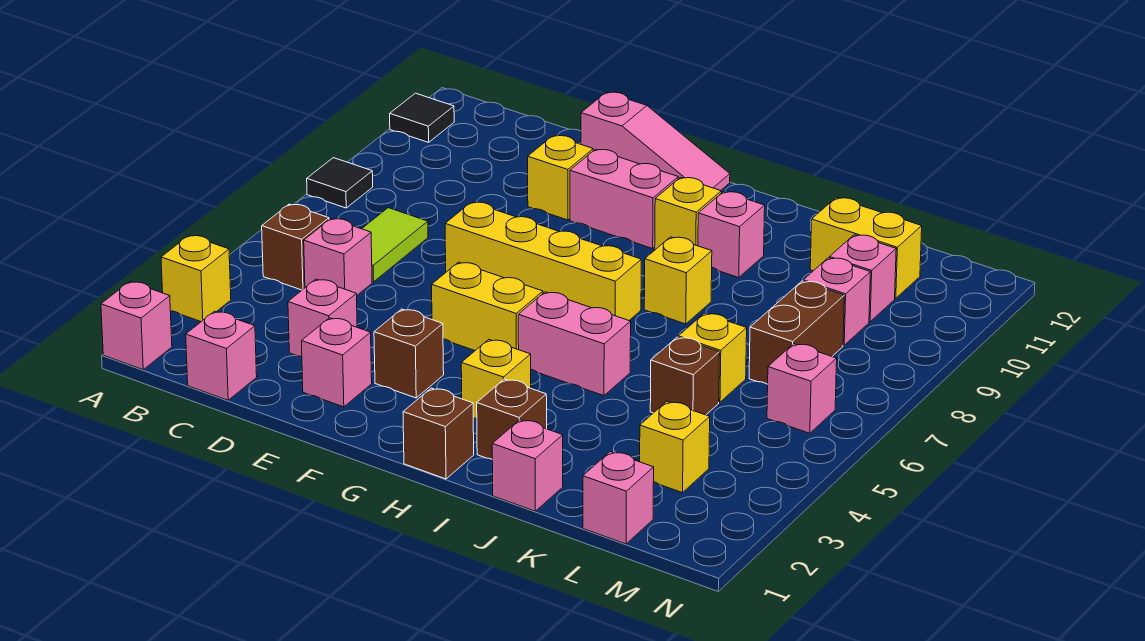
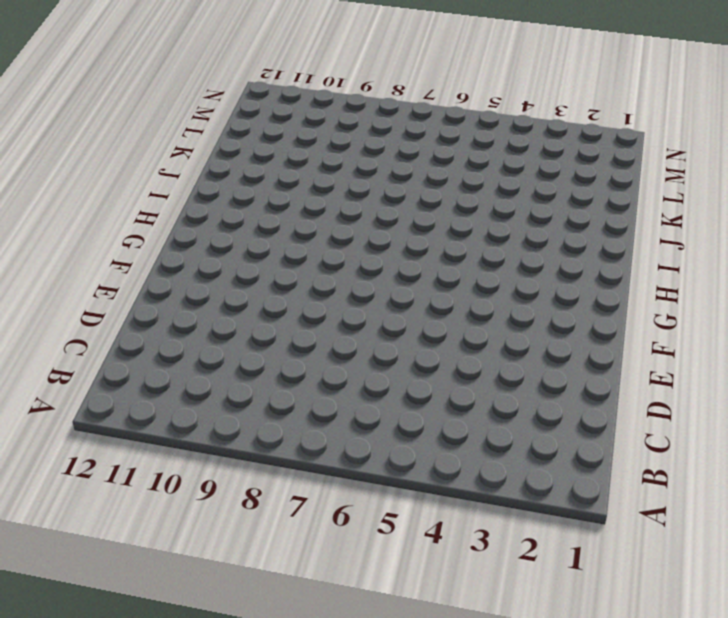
none -> pink brick A1 level 1
none -> yellow brick A3 level 1
none -> black tile A8 level 1
none -> black tile A11 level 1

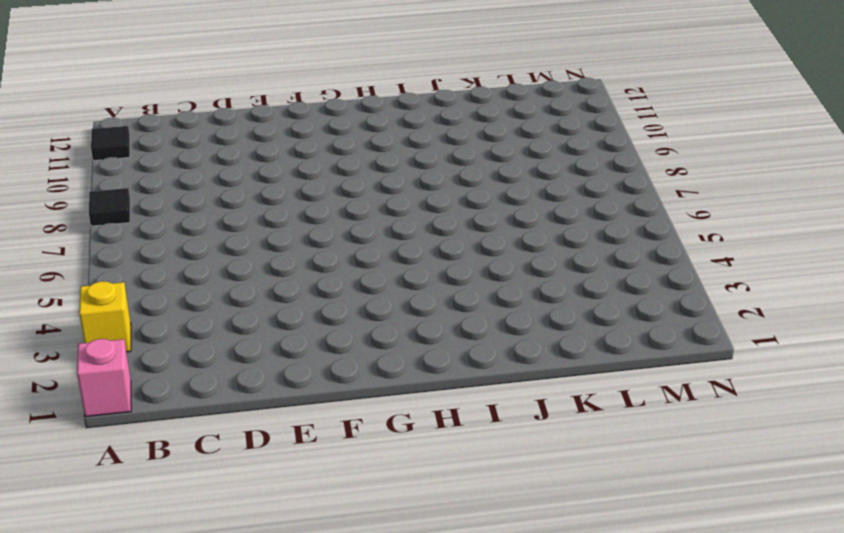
none -> brown brick B5 level 1
none -> pink brick C1 level 1
none -> pink brick C5 level 1
none -> lime tile C6:C7 level 1

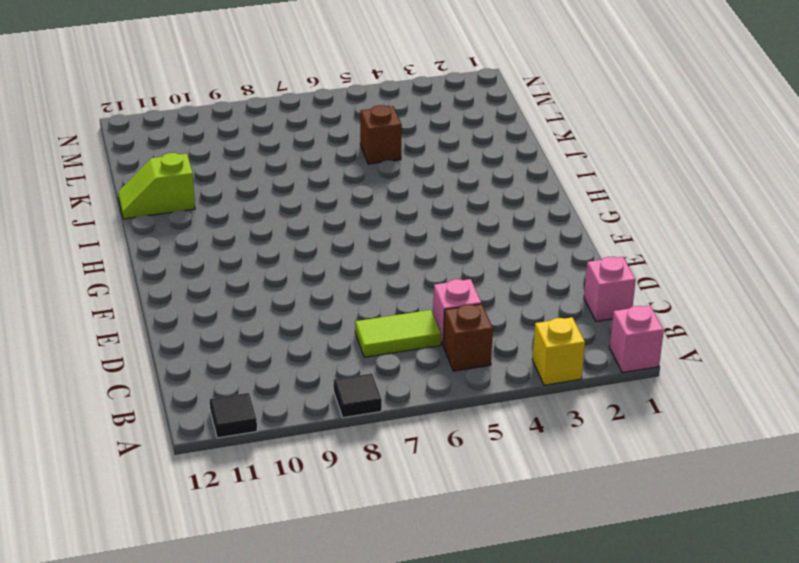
lime slope J11:J12 level 1 top 11 -> none
none -> pink brick D3 level 1
none -> pink brick E2 level 1
none -> yellow brick E7:H7 level 1
none -> yellow brick E10 level 1

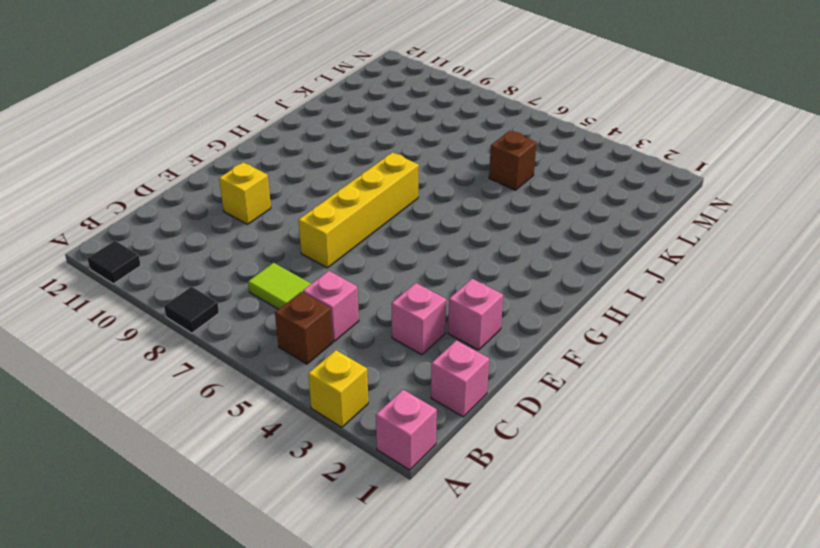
none -> pink slope E12:G12 level 1 top E
none -> brown brick F3 level 1
none -> yellow brick F5:G5 level 1
none -> pink brick F10:G10 level 1

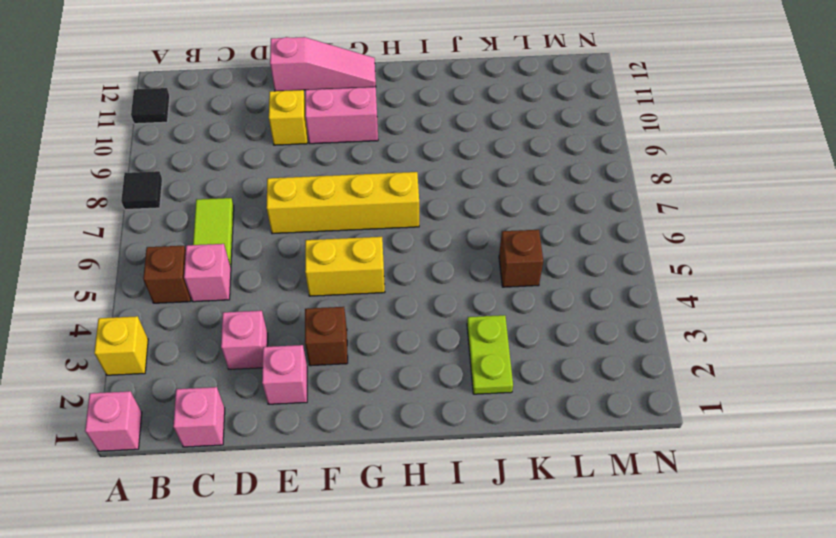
lime plate J2:J3 level 1 -> none
none -> brown brick H1 level 1
none -> yellow brick H3 level 1
none -> pink brick H5:I5 level 1
none -> yellow brick H10 level 1

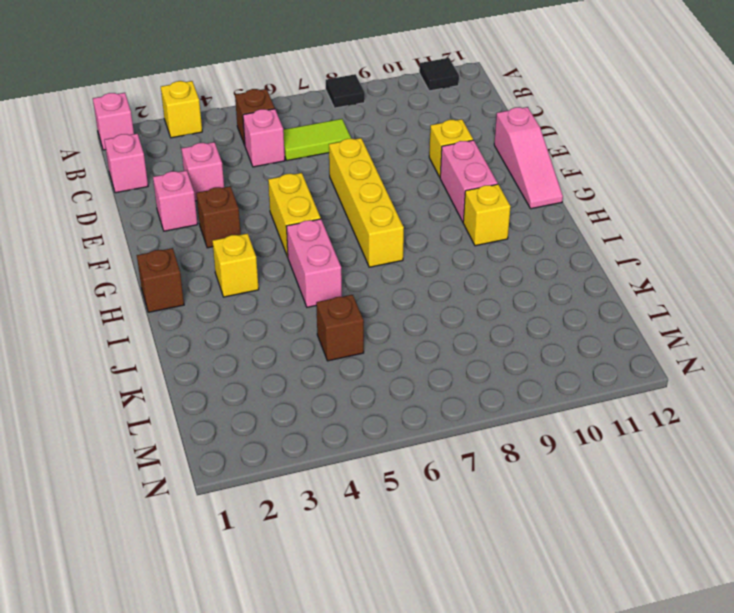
none -> brown brick I2 level 1
none -> yellow brick I8 level 1
none -> pink brick I10 level 1
none -> pink brick J1 level 1

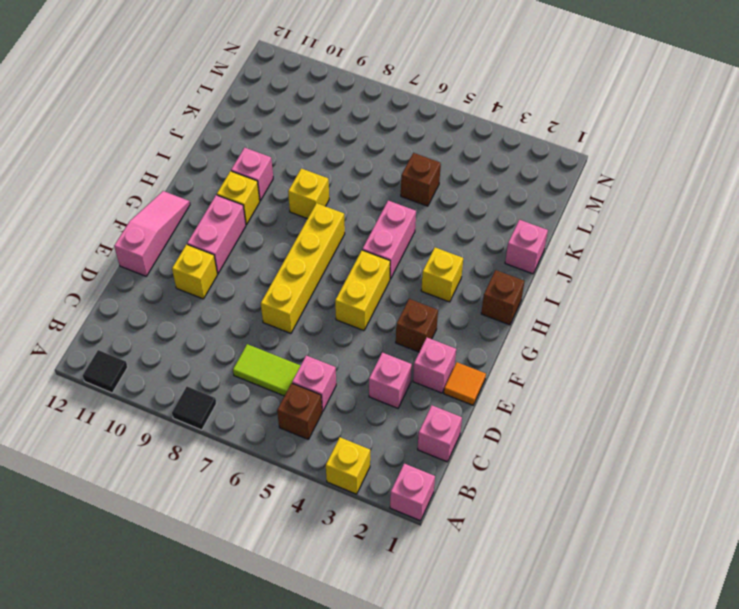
orange tile E1 level 1 -> none
none -> brown brick I2 level 1
none -> yellow brick K6 level 1
none -> yellow brick K11:L11 level 1
none -> pink brick L1 level 1

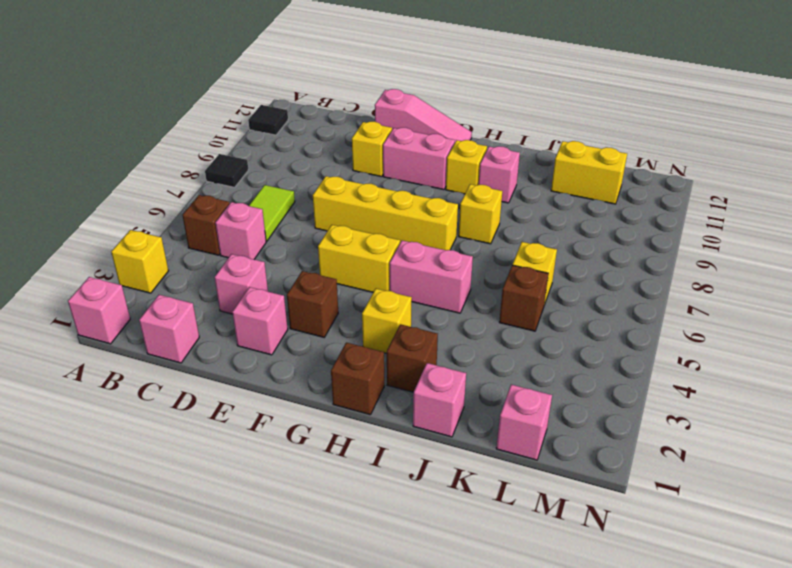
none -> yellow brick L3 level 1
none -> brown brick L7:L8 level 1
none -> pink brick L9 level 1
none -> pink brick L10 level 1

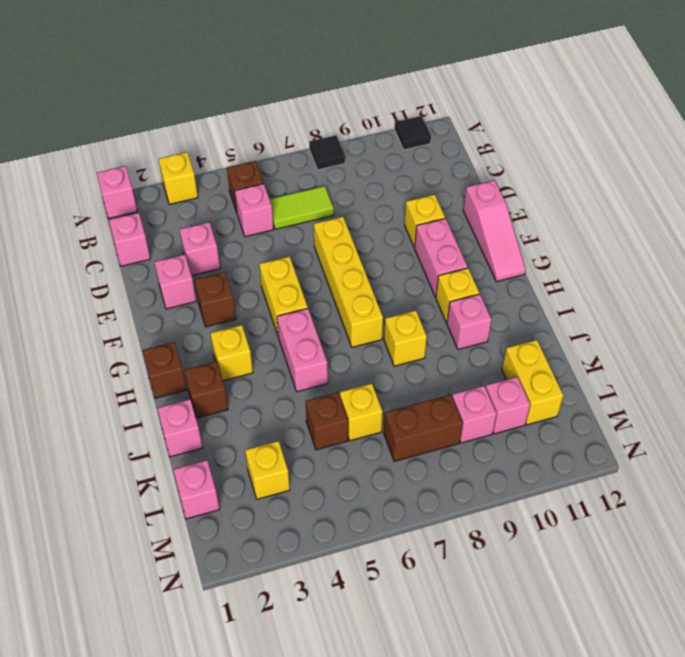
none -> pink brick M6 level 1

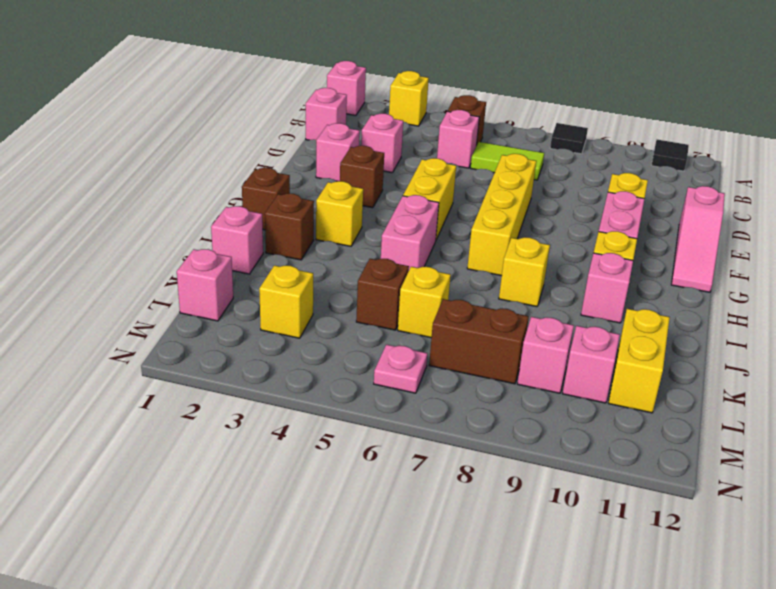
pink plate M6 level 1 -> pink brick M6 level 1

